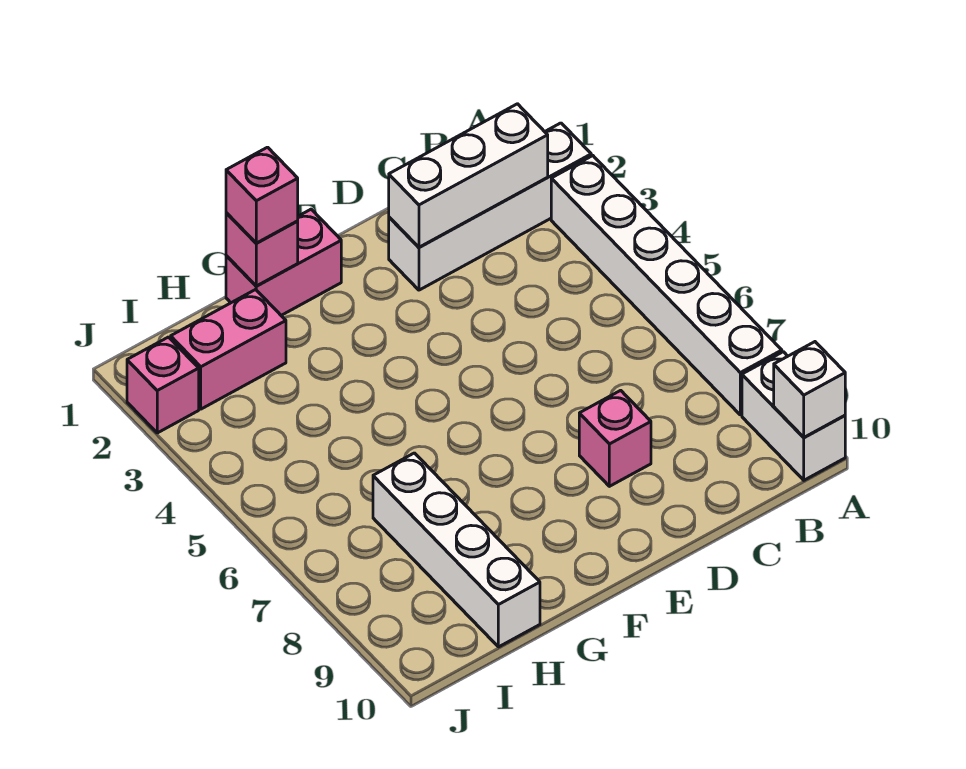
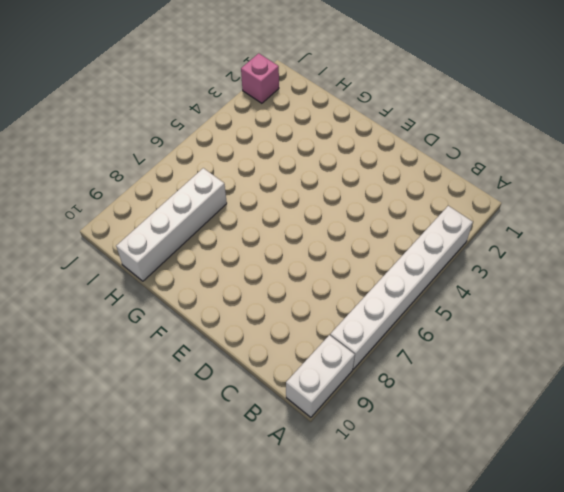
none -> white brick A2:D2 level 1
none -> pink brick D8 level 1
none -> pink brick F1:G1 level 1

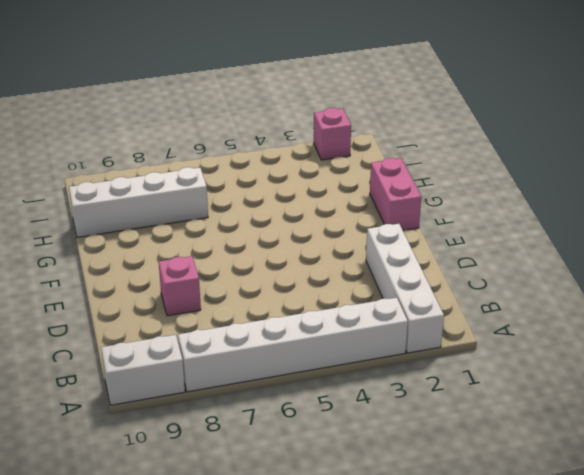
none -> pink brick H2:I2 level 1
none -> white brick A10 level 2
none -> white brick B2:D2 level 2

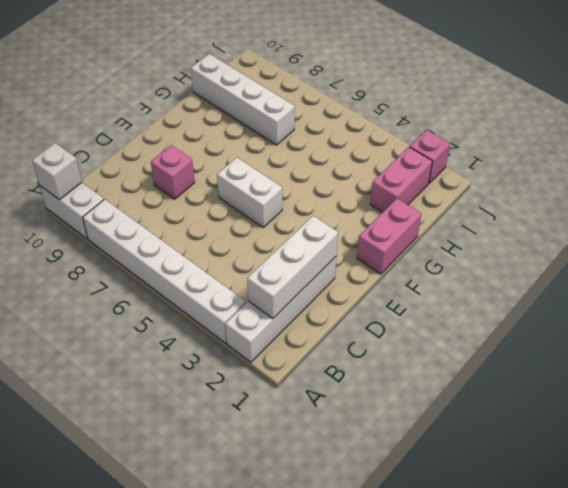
white brick E5:E6 level 1 -> none
none -> pink brick G1 level 2
none -> pink brick G1 level 3

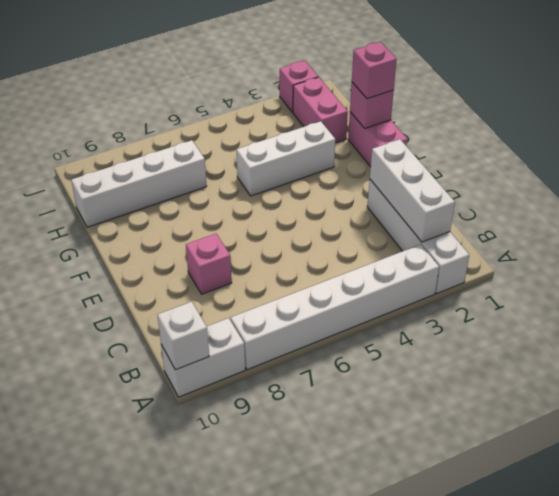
white brick G3:G5 level 1 -> none

